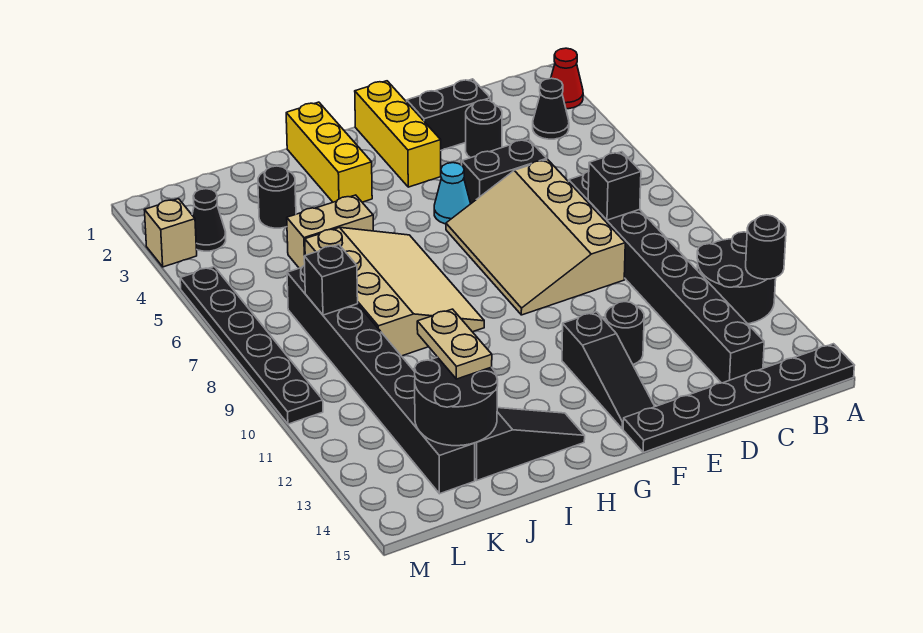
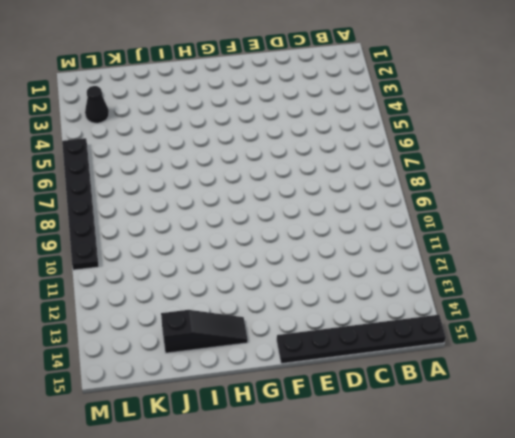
none -> red cone A2 level 1
none -> black round brick A11:B12 level 1
none -> black cone B3 level 1

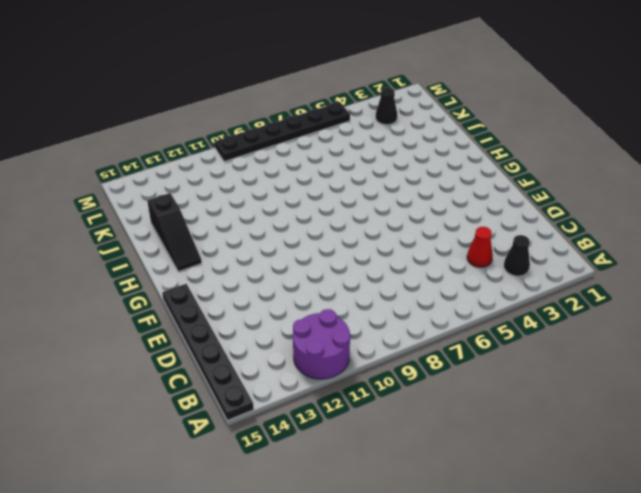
purple round brick A11:B12 level 1 -> black round brick A11:B12 level 1
red cone C4 level 1 -> red cone A2 level 1
none -> black brick C7:C14 level 1
none -> black brick D2:E2 level 1
none -> black round brick D3 level 1

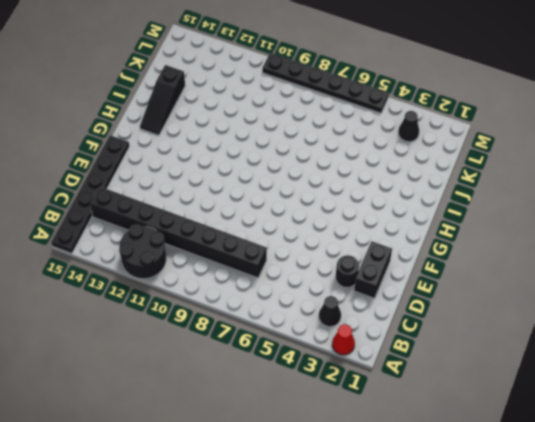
none -> black brick D5:E5 level 1
none -> tan slope D6:F9 level 1 top D
none -> black round brick E12 level 1

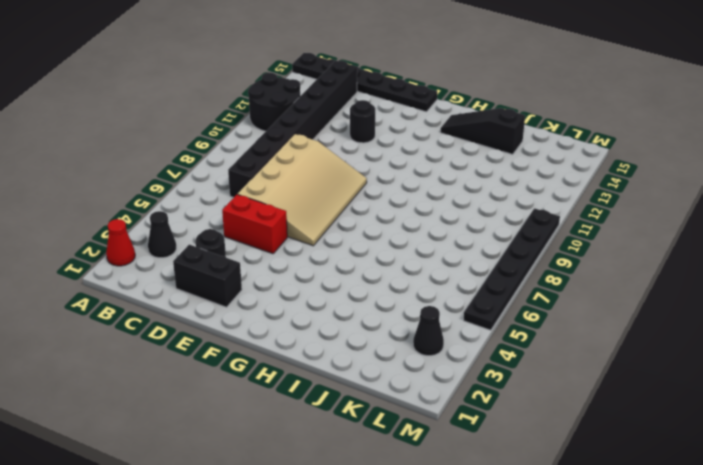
red brick D5:E5 level 1 -> black brick D5:E5 level 1
none -> yellow brick F1:F3 level 1
none -> cyan cone F5 level 1
none -> black slope F12:F14 level 1 top 12

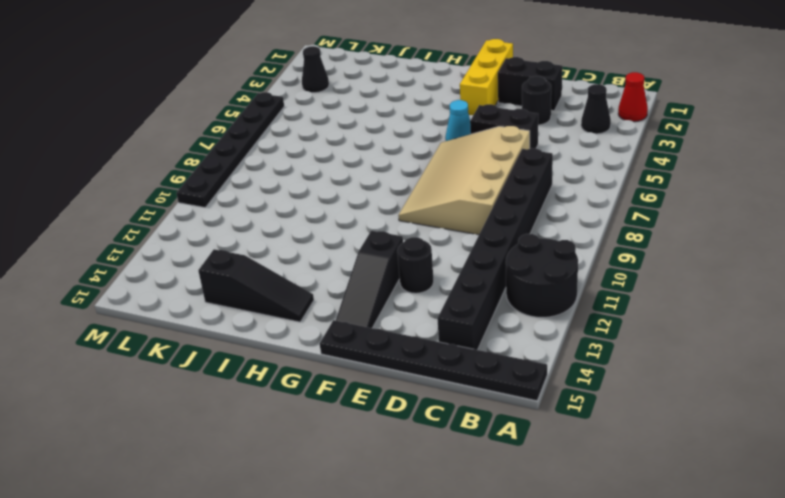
none -> yellow brick H1:H3 level 1
none -> tan slope H6:J9 level 1 top J
none -> tan brick I5:J5 level 1

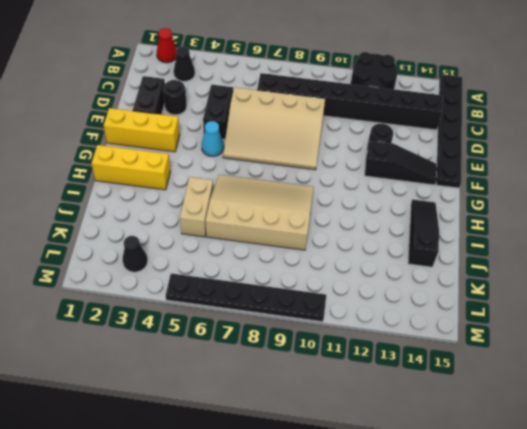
none -> black round brick J3 level 1
none -> black brick K7:K14 level 1
none -> tan brick M3 level 1

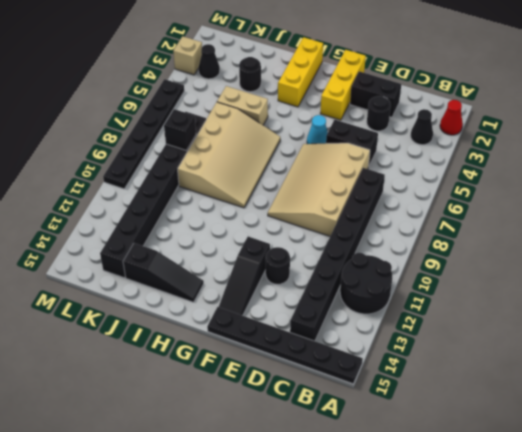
none -> black round brick A12 level 2
none -> black brick C8 level 2
none -> black round brick J13:K14 level 2

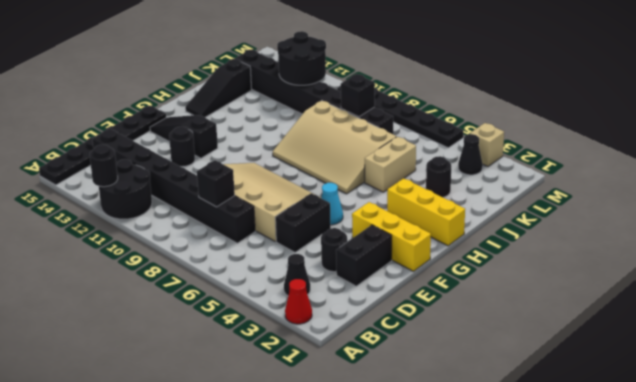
black round brick K11:L12 level 2 -> black round brick J13:K14 level 2
none -> tan plate J12:J13 level 3

